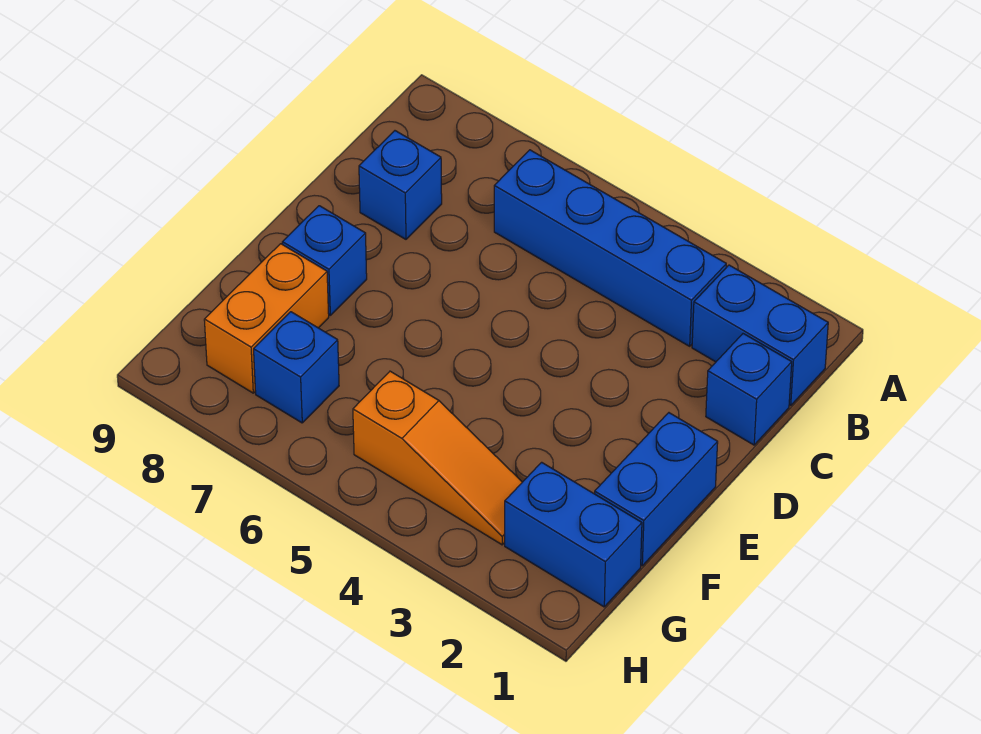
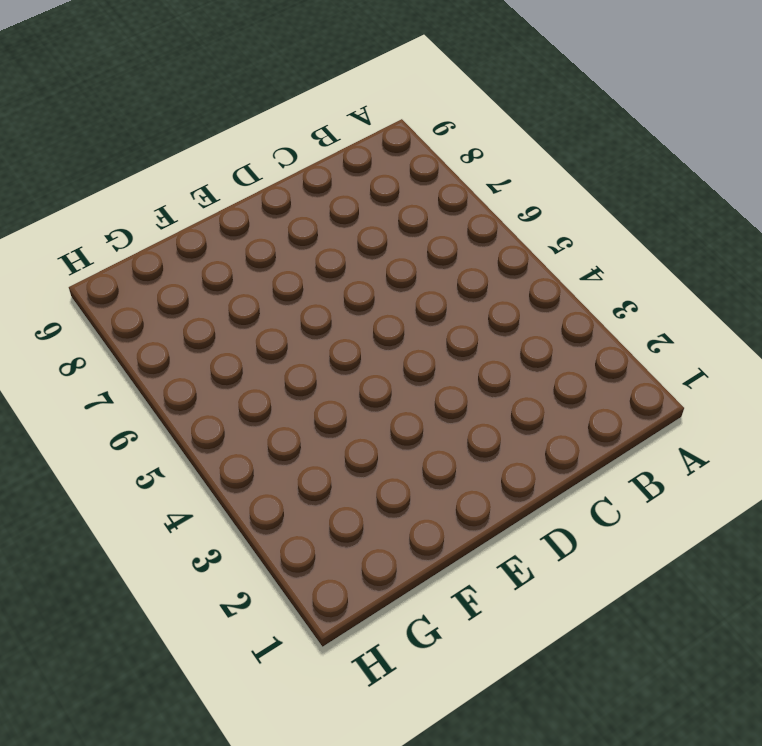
none -> blue brick B1:B2 level 1
none -> blue brick B3:B6 level 1

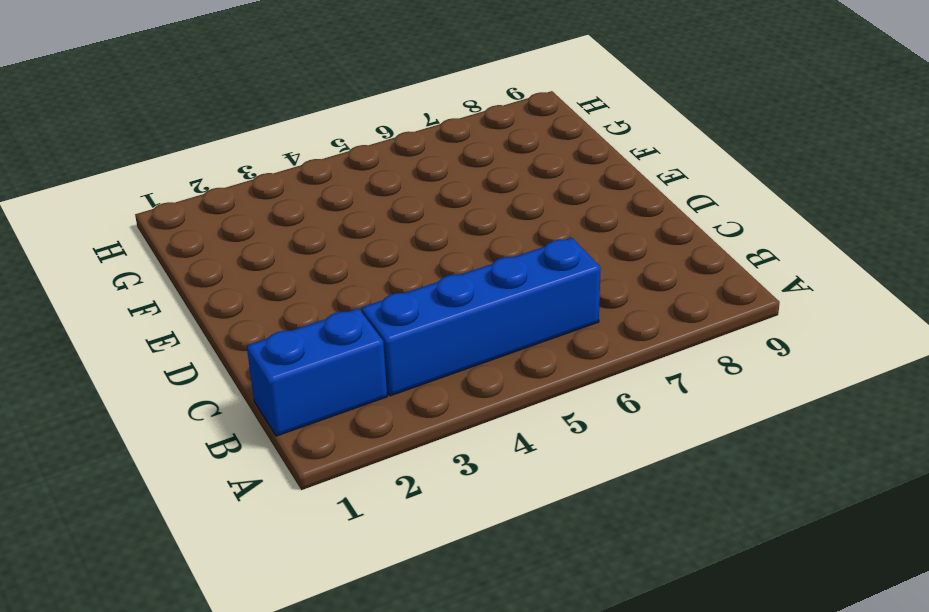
none -> blue brick C1 level 1
none -> blue brick C8 level 1

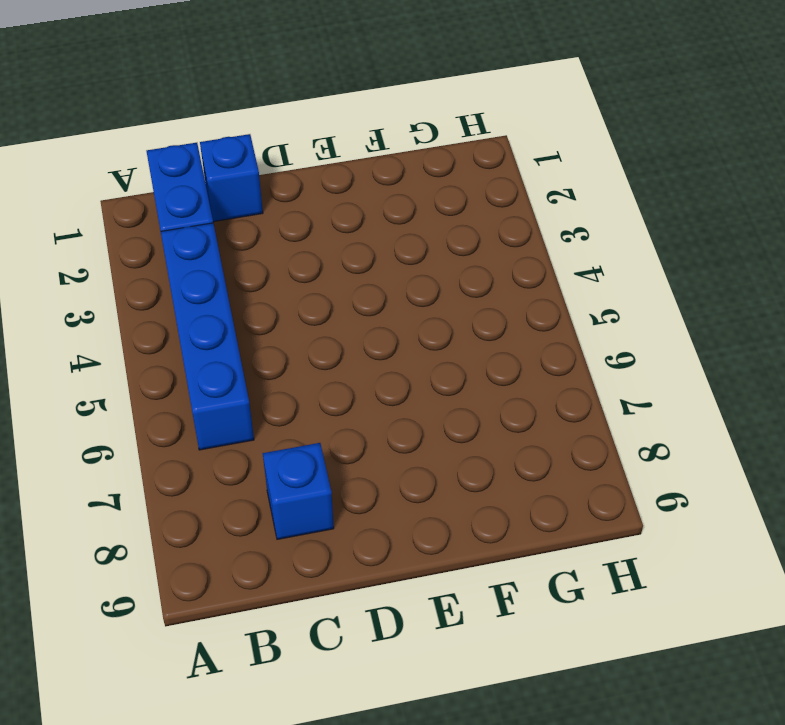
none -> blue brick E1:F1 level 1
none -> blue brick E8 level 1

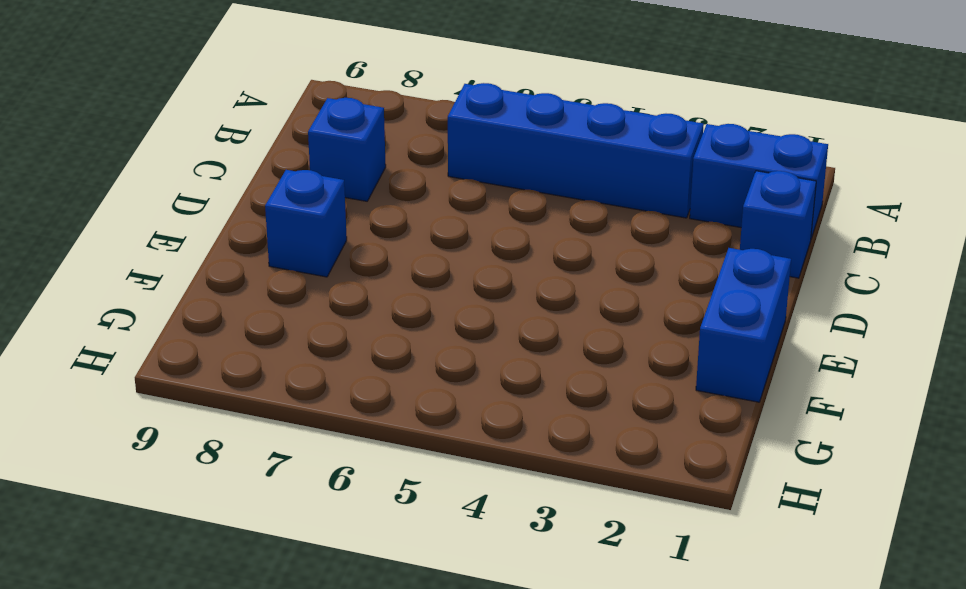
none -> orange brick F8:G8 level 1
none -> blue brick G1:G2 level 1

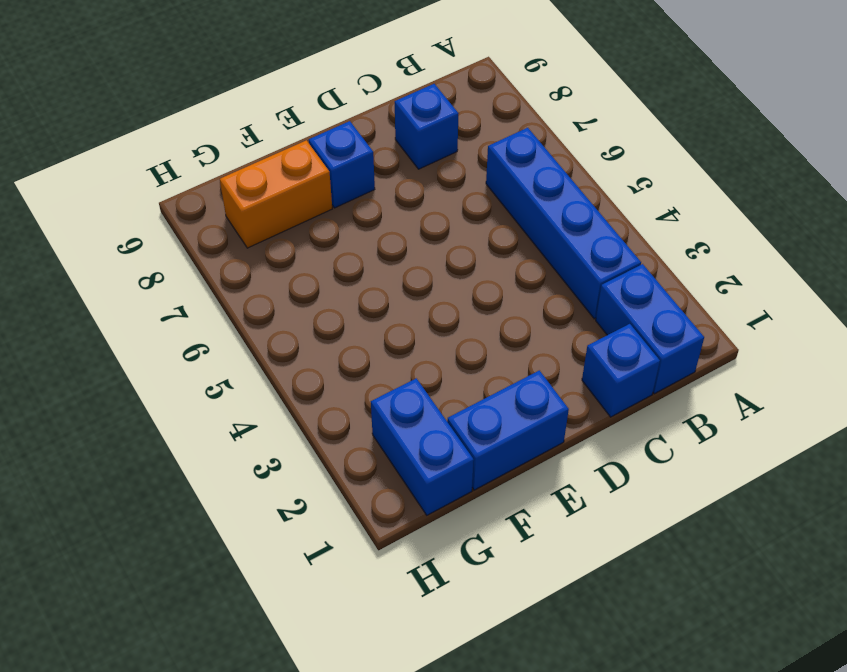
none -> orange slope G3:G5 level 1 top 5
none -> blue brick G7 level 1

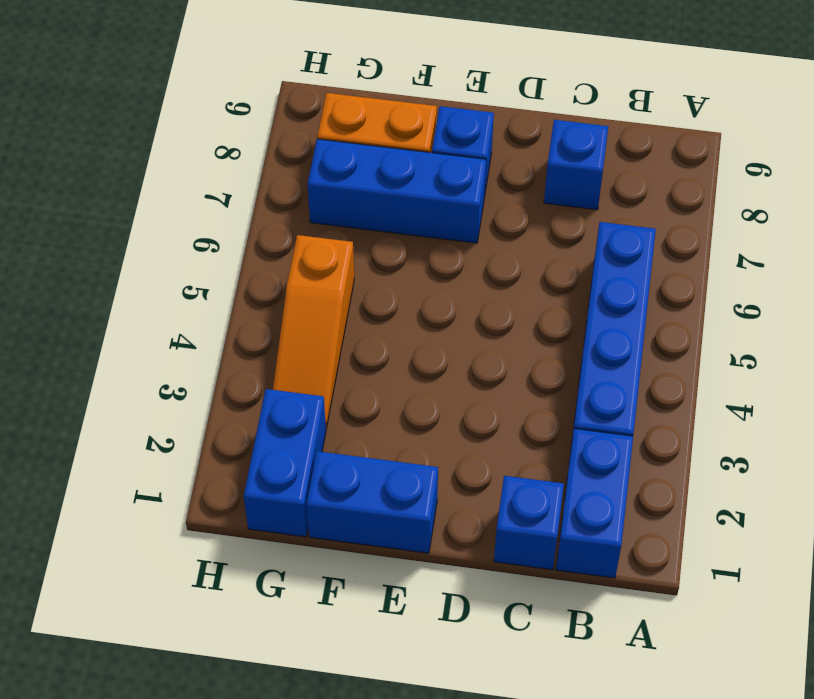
blue brick E7:G7 level 1 -> blue brick G7 level 1

